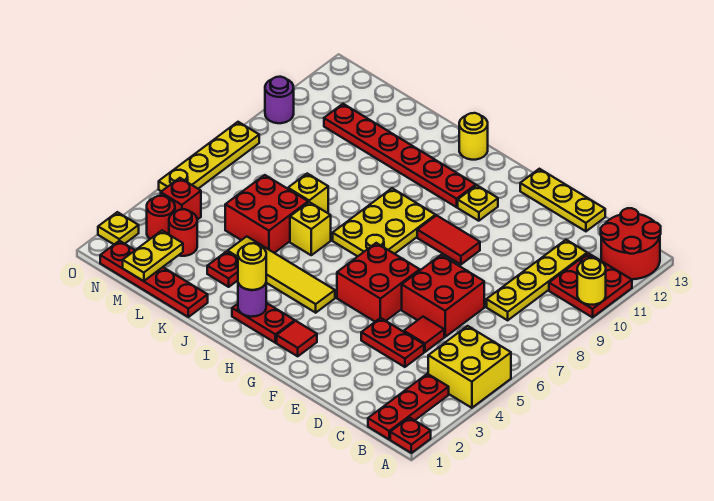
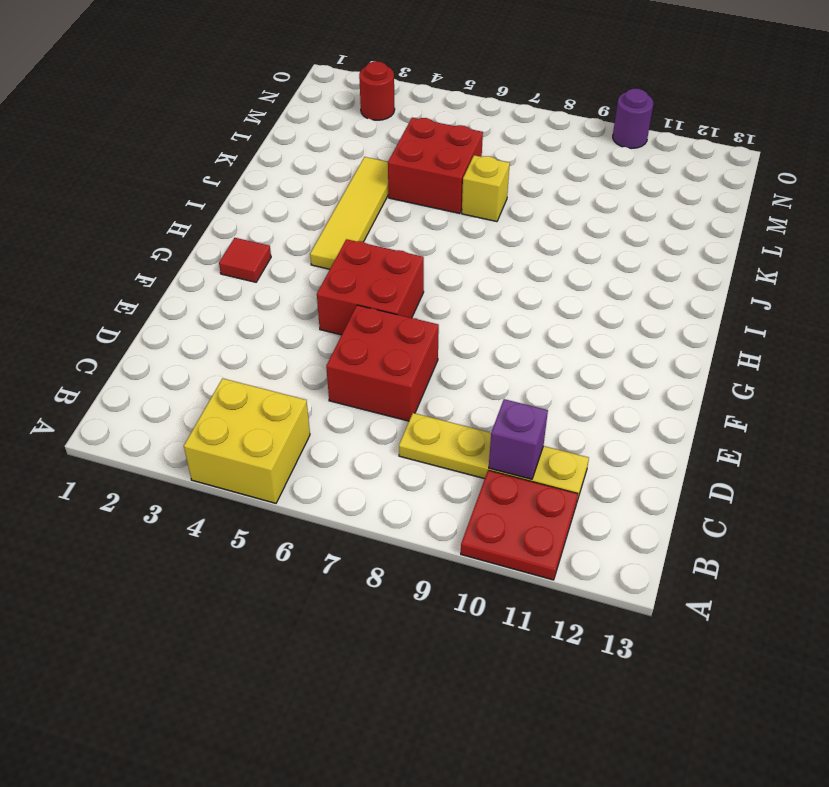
purple brick C10 level 2 -> none
none -> red plate A1 level 1
none -> red round brick A12:B13 level 1
none -> red plate B1:B3 level 1
none -> red plate D4:E4 level 1

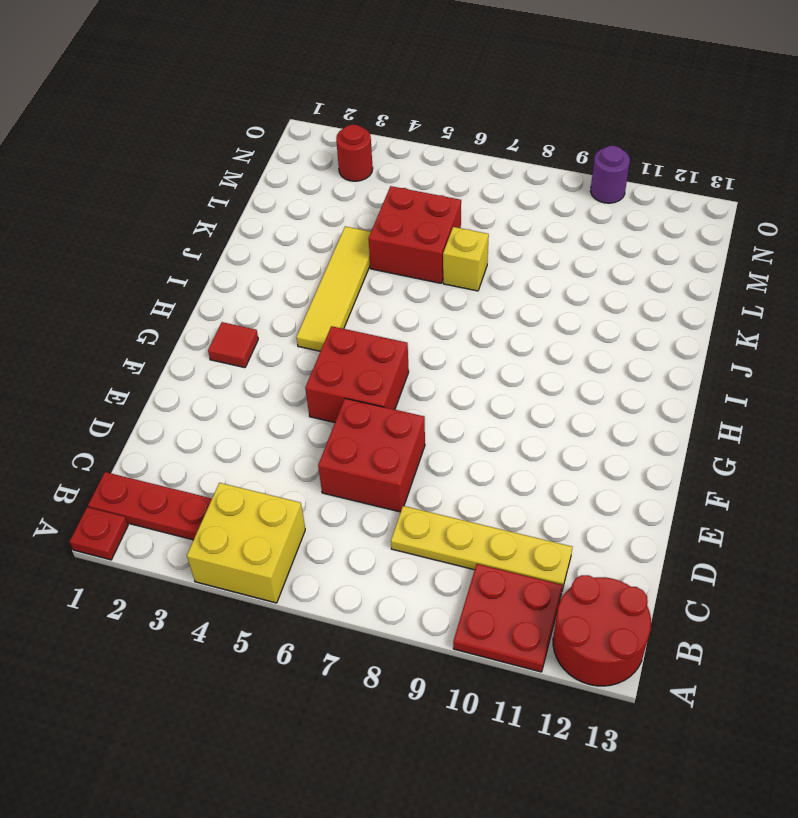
none -> red plate D4:E4 level 1
none -> red tile D5 level 1
none -> yellow plate D13:F13 level 1
none -> red tile F9:G9 level 1

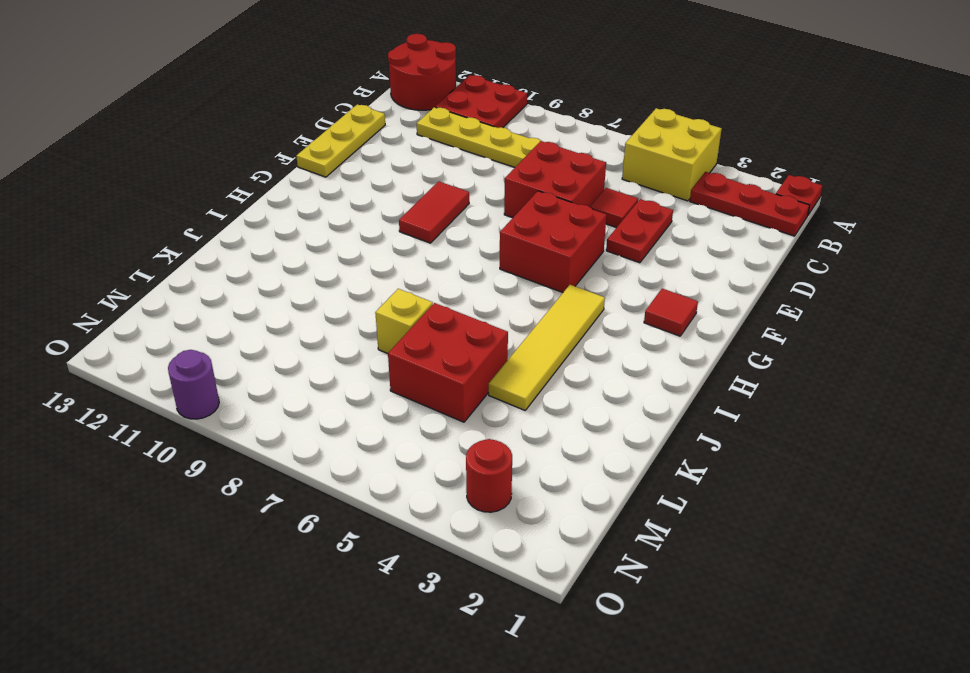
none -> yellow plate G11 level 1
none -> red plate H2:I2 level 1
none -> yellow plate H7:I9 level 1
none -> red plate H11:M11 level 1

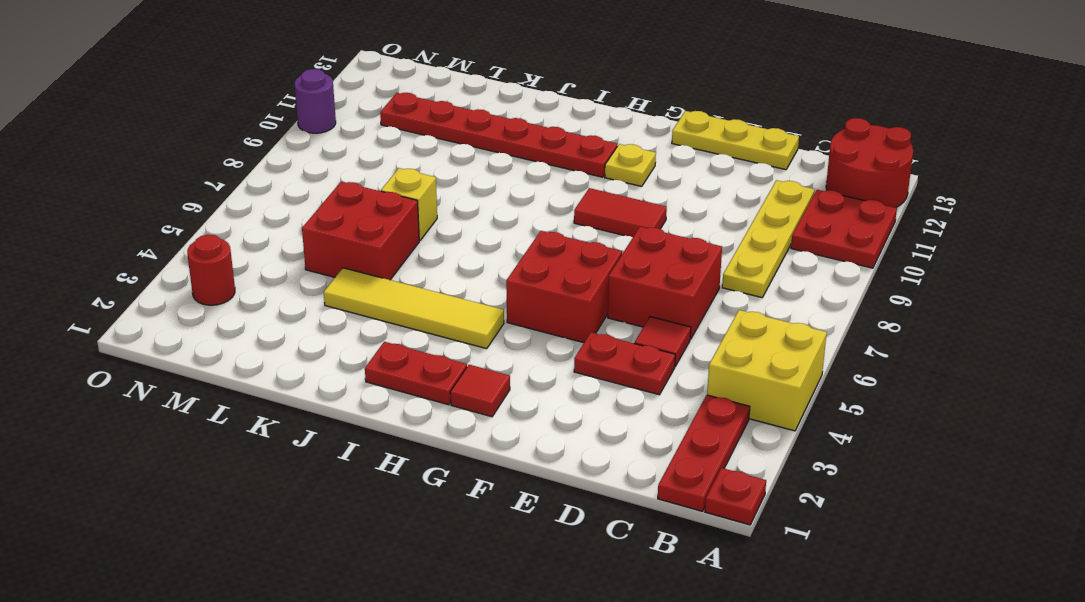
none -> yellow plate H7:I9 level 1
none -> yellow round brick I13 level 1
none -> yellow brick J6 level 1
none -> red plate K1:N1 level 1

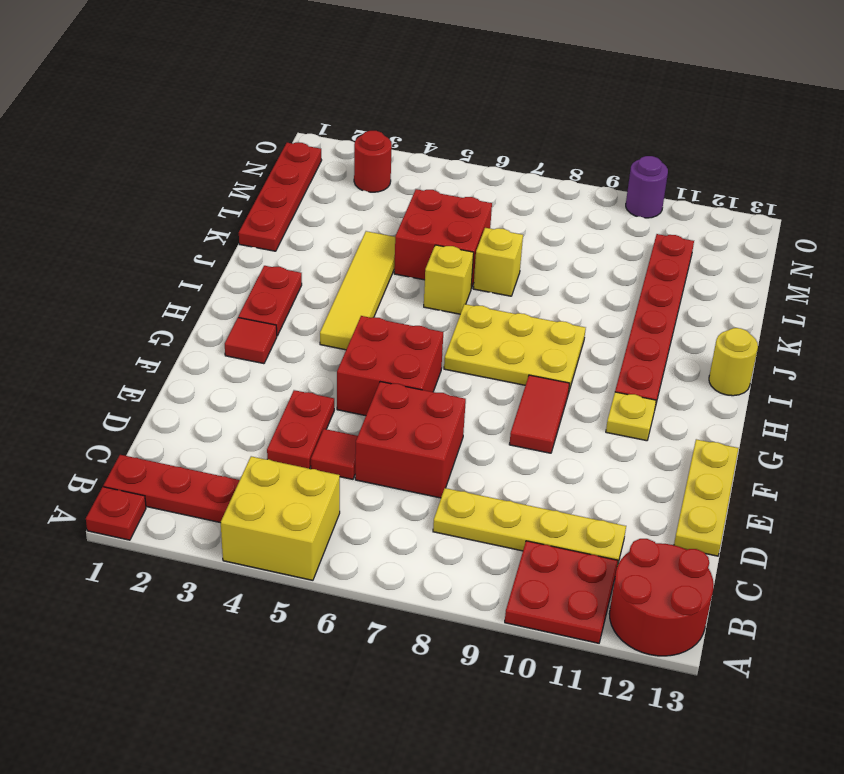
none -> red plate K3 level 1
none -> red round brick M3 level 1
none -> red brick N4 level 1
none -> yellow plate O2 level 1

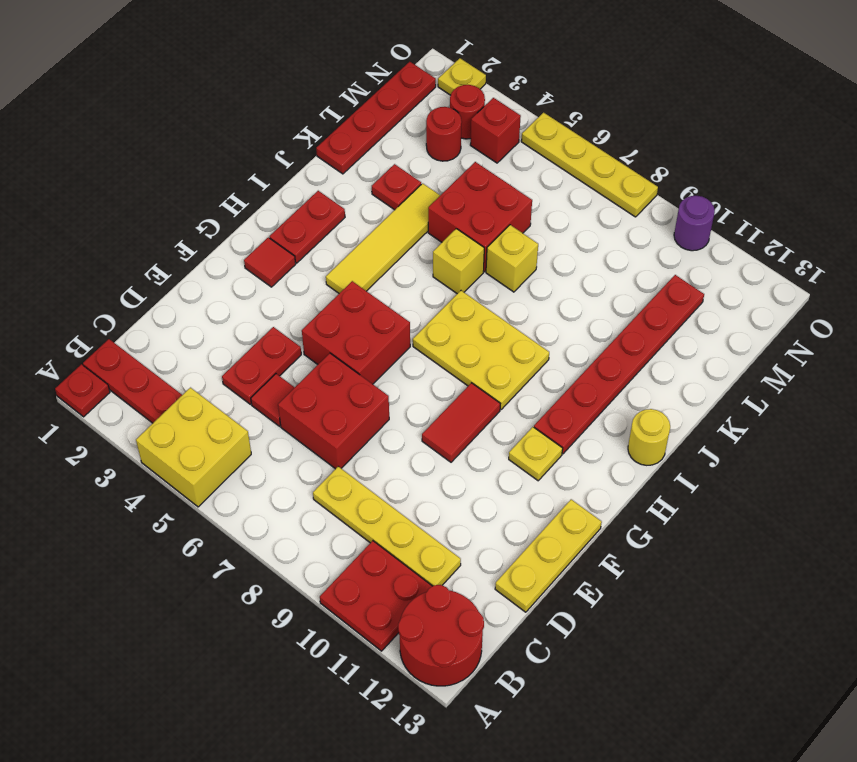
none -> yellow round brick A10 level 2
none -> purple round brick I2 level 2
none -> yellow plate M1:M2 level 2
none -> yellow round brick I2 level 3

